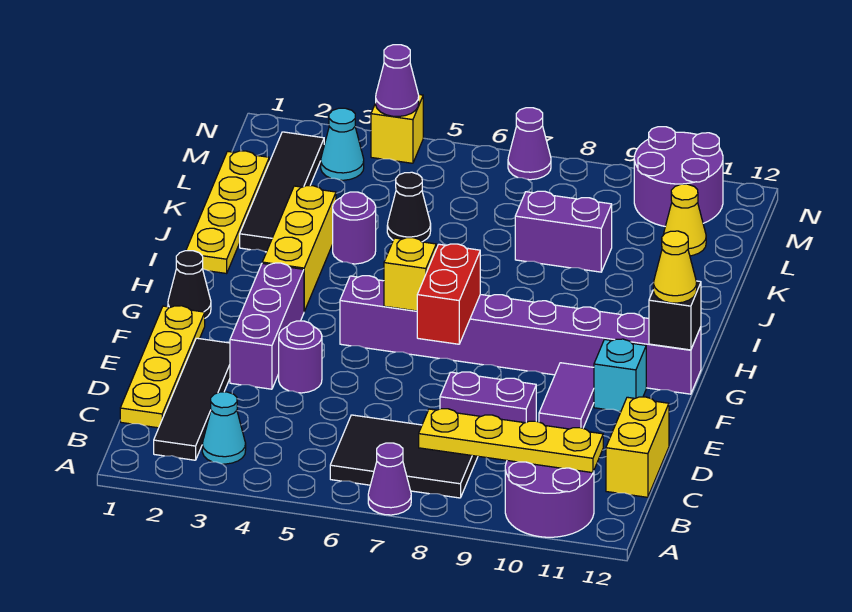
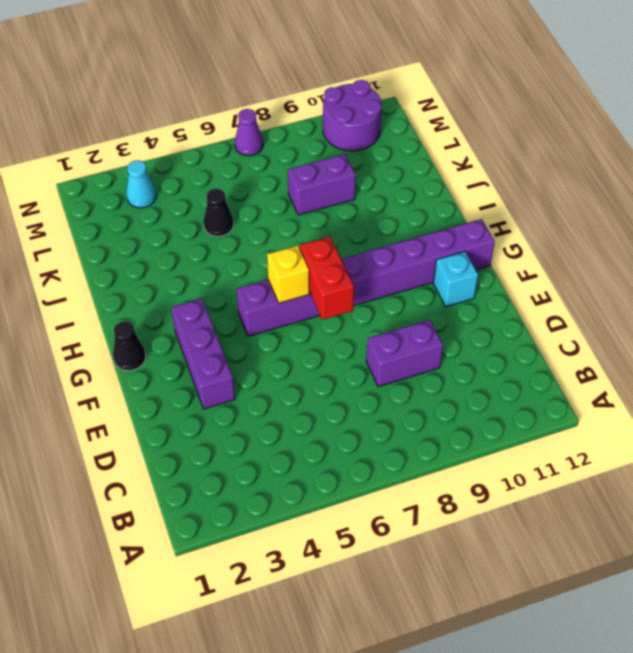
none -> purple cone A7 level 1
none -> purple round brick A10:B11 level 1
none -> black tile B2:E2 level 1
none -> cyan cone B3 level 1

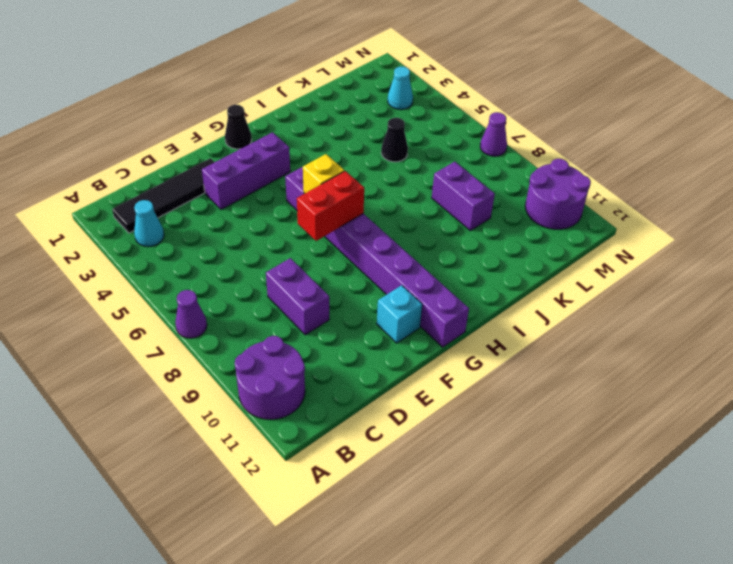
none -> black tile B6:C8 level 1
none -> yellow plate C1:F1 level 1
none -> yellow brick C12:D12 level 1
none -> purple round brick E4 level 1

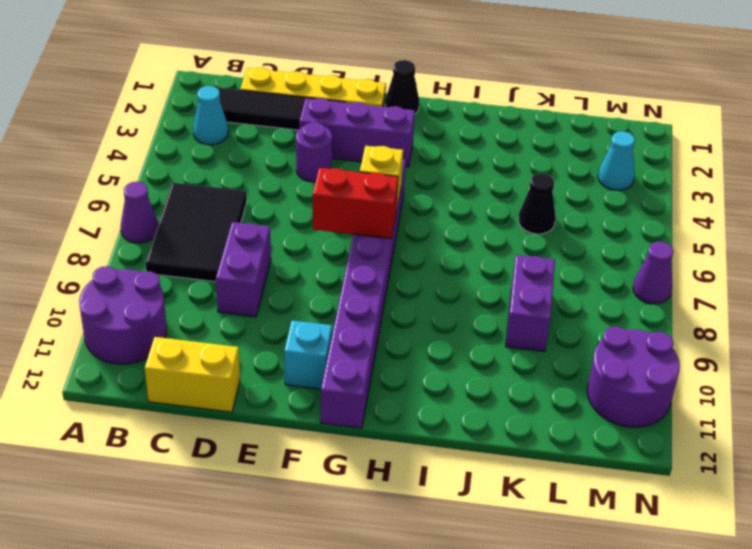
none -> purple tile E10:F10 level 1
none -> yellow brick H3:J3 level 1
none -> yellow plate I1:L1 level 1
none -> black tile J2:M2 level 1

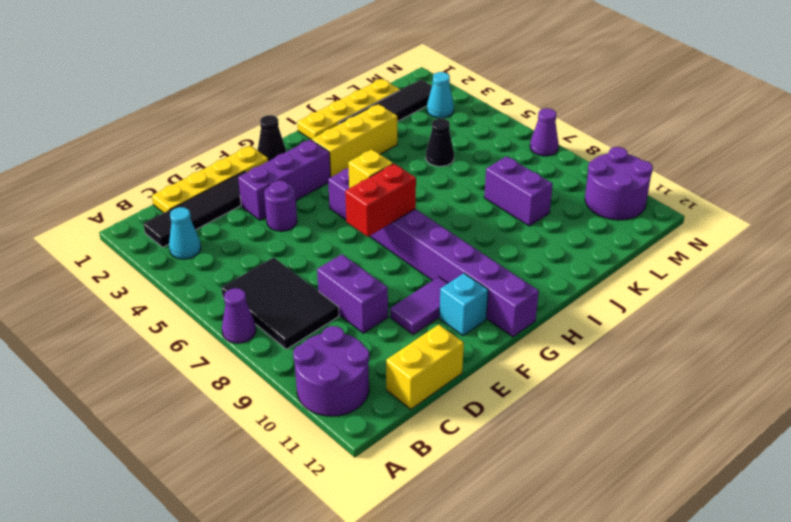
none -> purple round brick J4 level 1
none -> yellow cone L11 level 1
none -> yellow brick N4 level 1
none -> yellow plate B8:B11 level 2

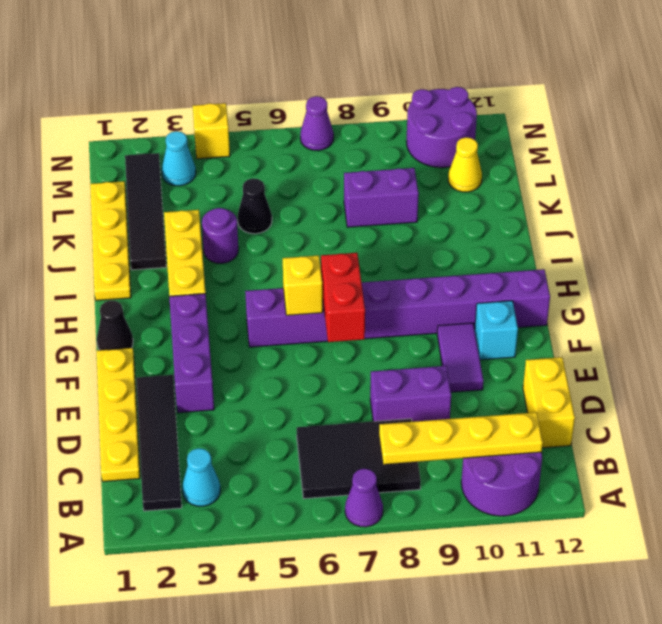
none -> purple round brick E4 level 1
none -> black brick G12 level 2
none -> purple cone N4 level 2
none -> yellow cone G12 level 3

